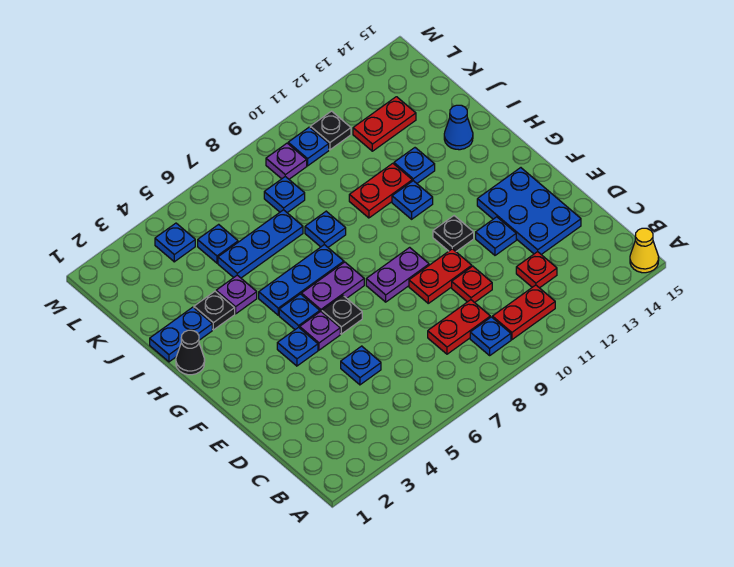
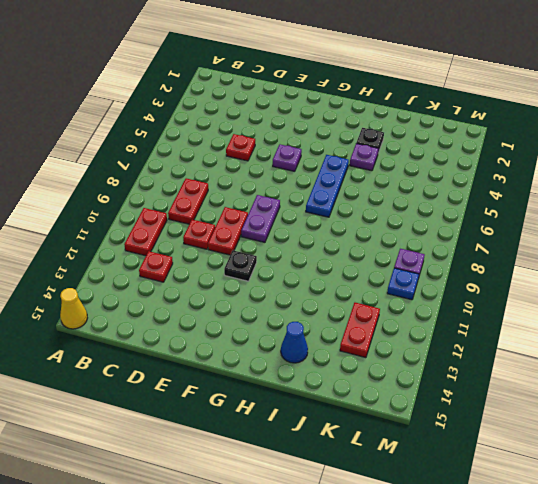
red plate D5 level 1 -> blue plate D5 level 1
none -> blue plate B9 level 1
none -> blue plate D13:F14 level 1
none -> blue plate E12 level 1
none -> blue plate F4 level 1

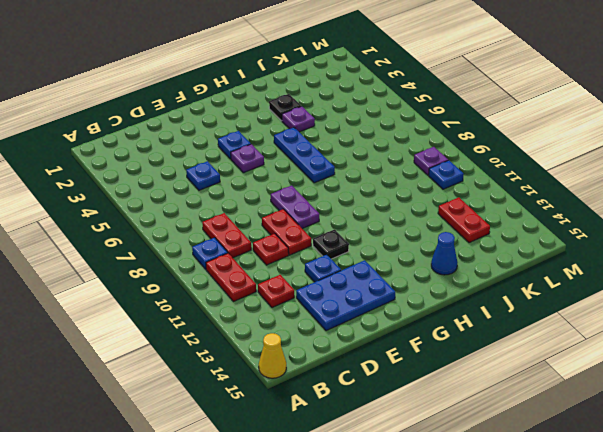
none -> black plate F6 level 1
none -> blue plate G5 level 1
none -> purple plate G6:G7 level 1
none -> black cone H1 level 1

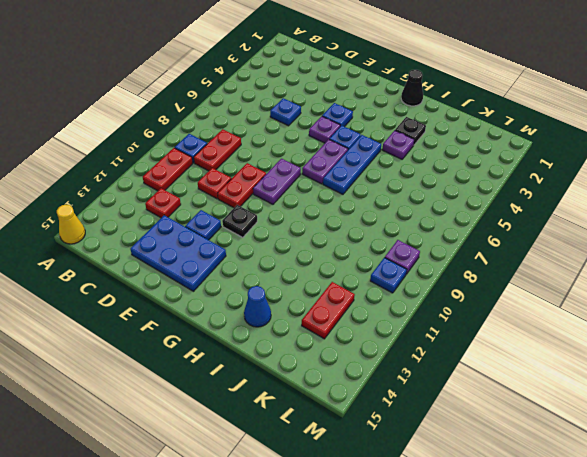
none -> black plate F6 level 1
none -> blue plate H11 level 1
none -> blue plate I1:I2 level 1
none -> blue plate I8 level 1

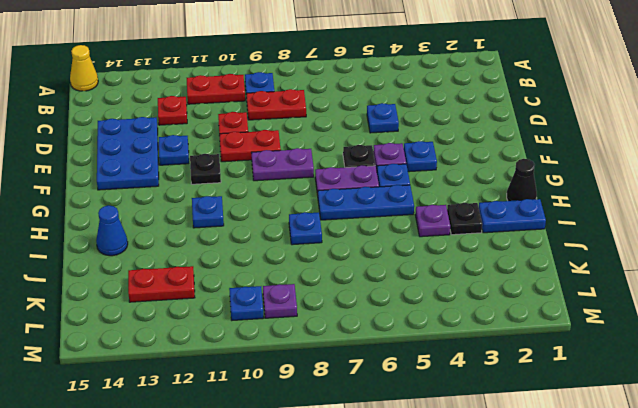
none -> red plate I10:I11 level 1
none -> blue plate I12 level 1
none -> blue plate J5:J7 level 1
none -> blue plate K5 level 1

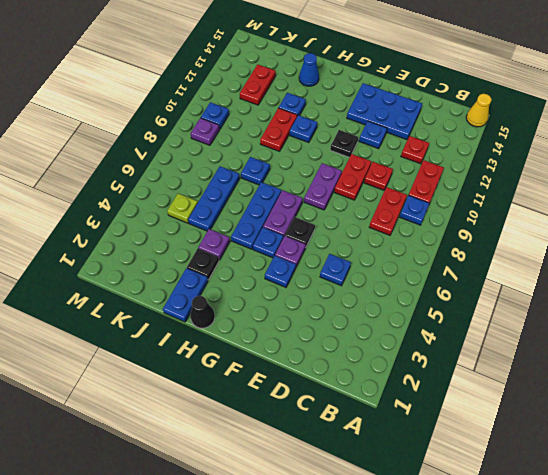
lime plate K5 level 1 -> blue plate K5 level 1
none -> blue plate K8 level 1
none -> blue plate L4 level 1
none -> black plate L11 level 1

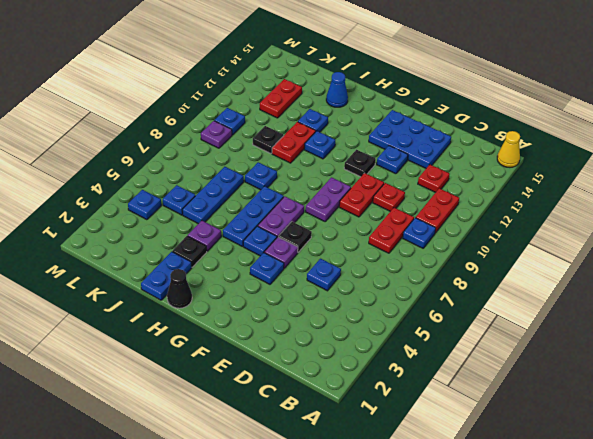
black plate J10 level 1 -> black plate L11 level 1
none -> blue plate K8 level 1

